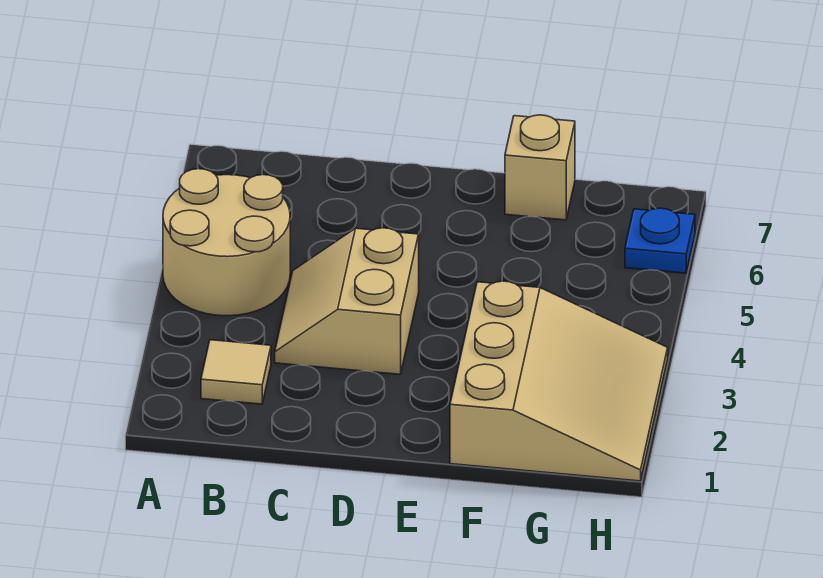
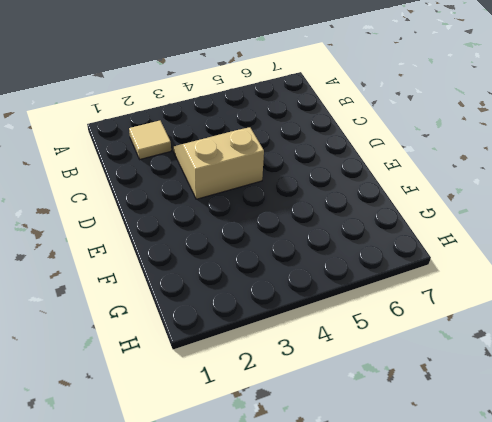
none -> tan round brick A4:B5 level 1
none -> tan slope F1:H3 level 1 top F

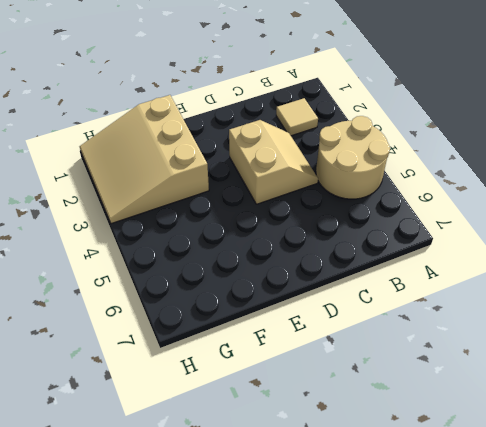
none -> tan brick F7 level 1
none -> blue plate H6 level 1

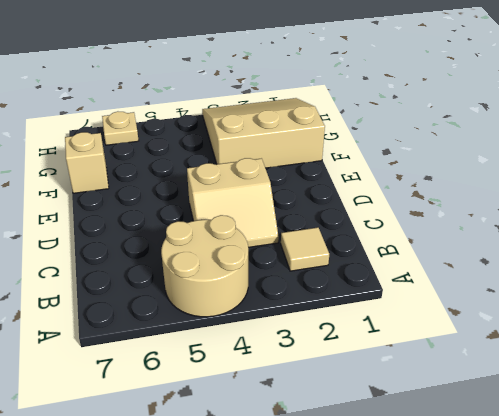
tan plate H6 level 1 -> blue plate H6 level 1

